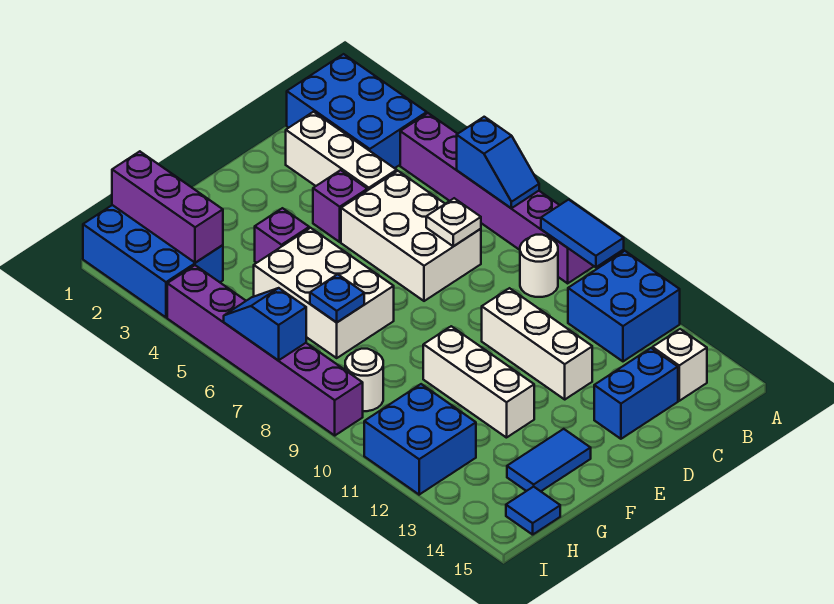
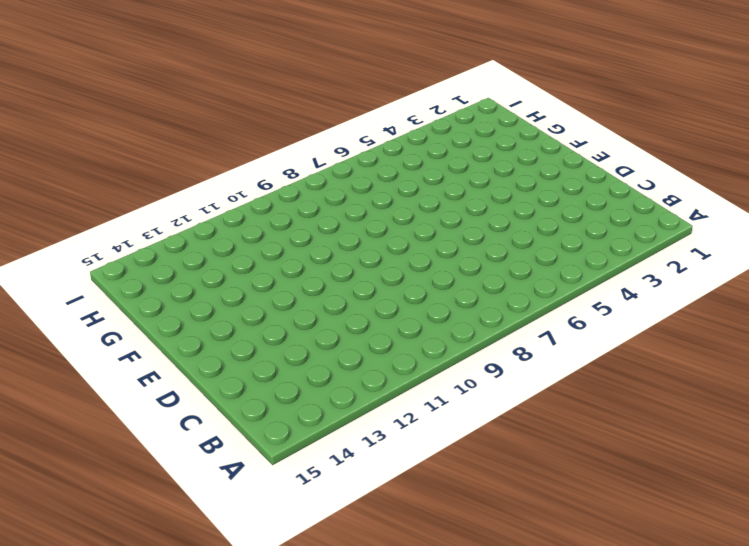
none -> blue brick A1:B3 level 1
none -> purple brick A4:A9 level 1
none -> blue brick A11:B12 level 1

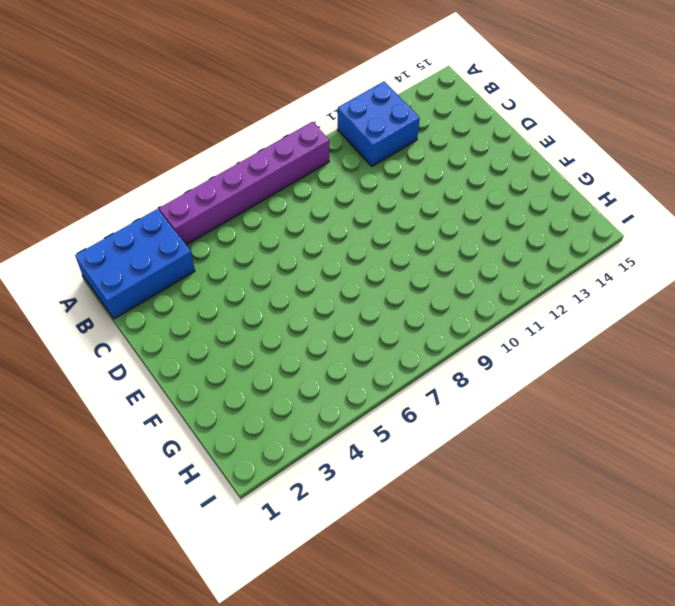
none -> white round brick B9 level 1
none -> white brick B14 level 1
none -> white brick C2:C4 level 1

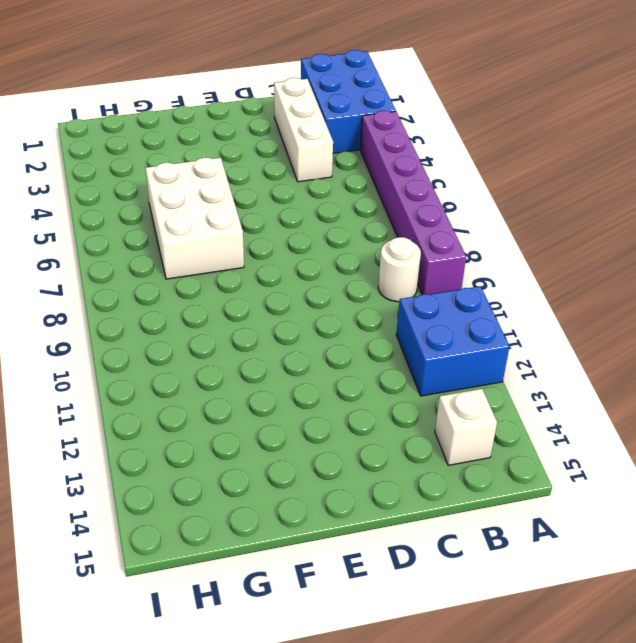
none -> white brick C5:D7 level 1
none -> blue brick C14:D14 level 1
none -> purple brick D4 level 1

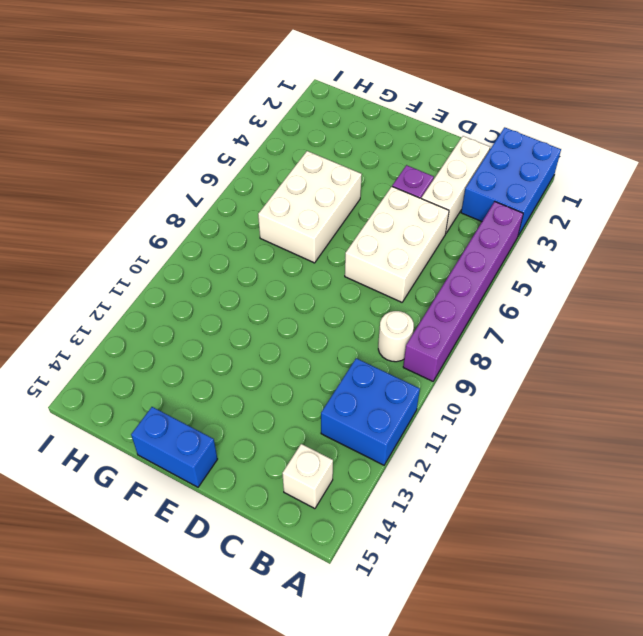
blue brick E15:F15 level 1 -> blue brick C14:D14 level 1
none -> white brick D10:D12 level 1
none -> purple brick F4 level 1
none -> white brick F10:F12 level 1

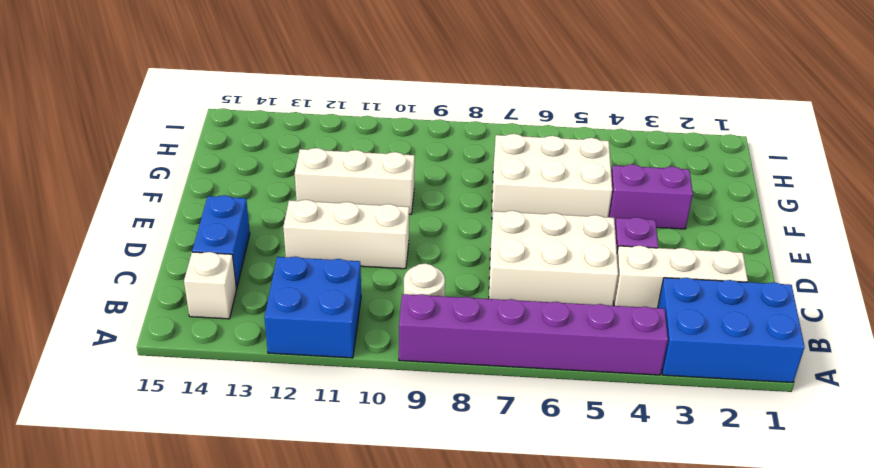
purple brick F3:F4 level 1 -> purple brick F4 level 1
none -> blue tile F14:G14 level 1
none -> blue brick H1:I3 level 1
none -> white round brick H9 level 1

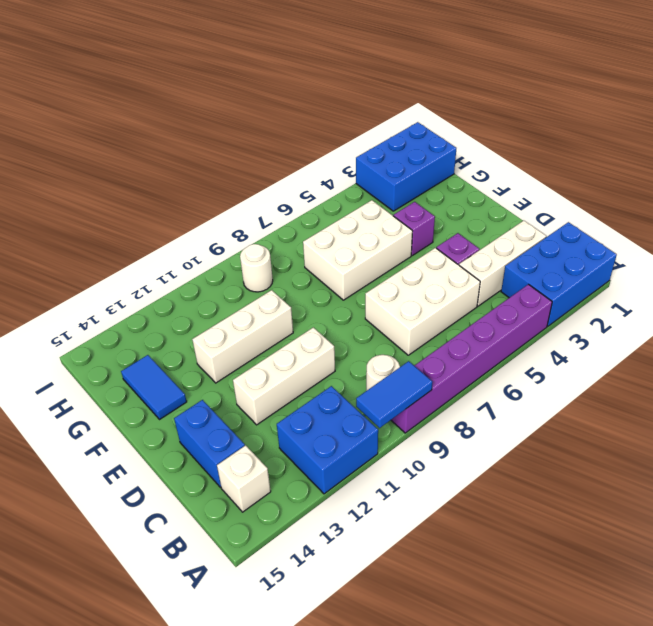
none -> blue brick H11:I12 level 1
none -> blue tile H15 level 1
none -> purple brick I4:I9 level 1

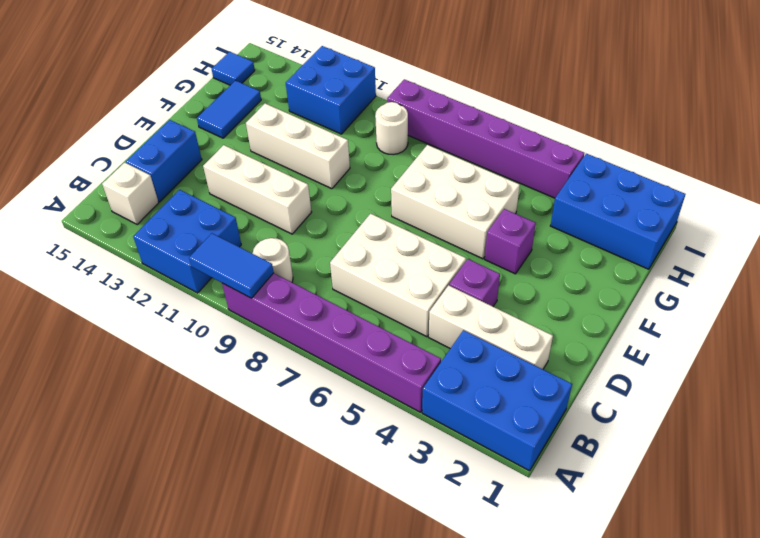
none -> blue slope A6:A7 level 2 top 6
none -> white plate C7 level 2
none -> blue plate G7 level 2

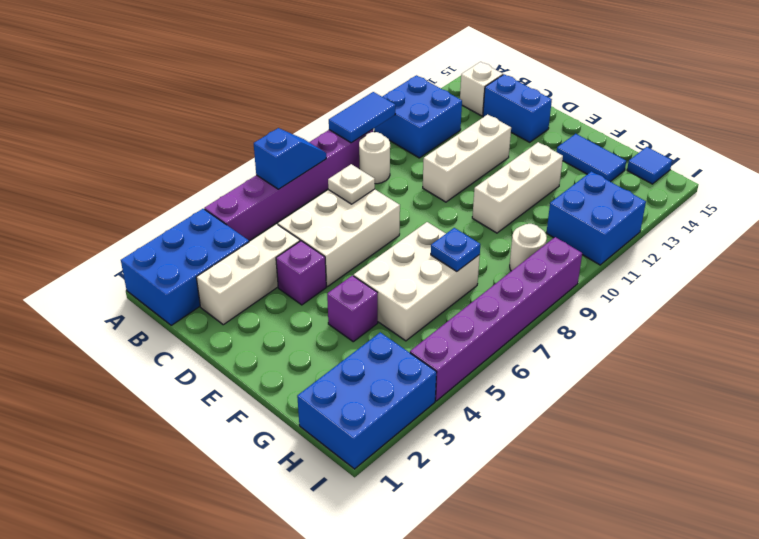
none -> purple brick H1:H3 level 2
none -> blue slope I6:I7 level 2 top 7

